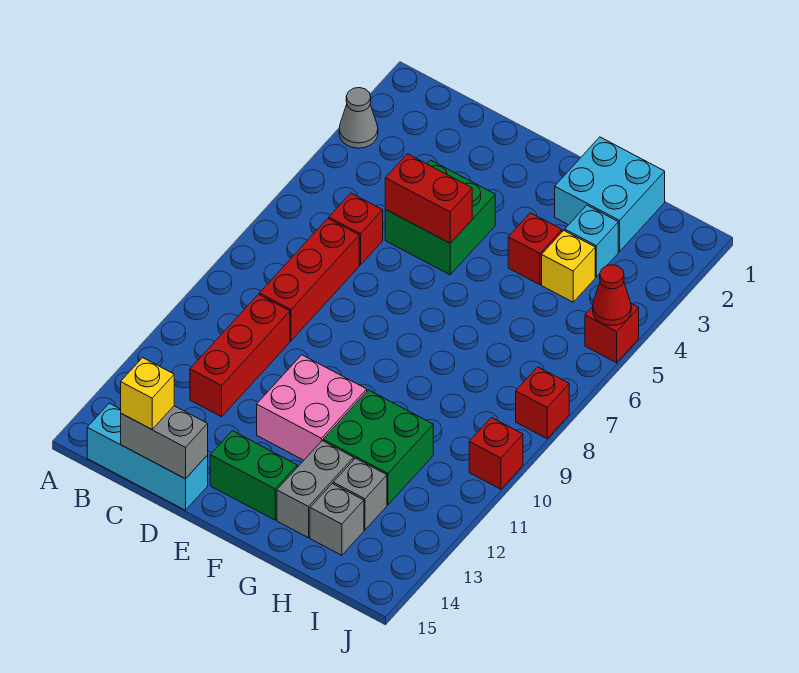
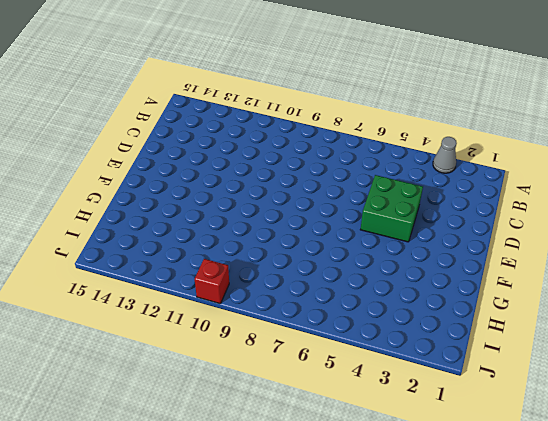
none -> cyan brick B15:D15 level 1
none -> red brick C6 level 1
none -> red brick C7:C9 level 1

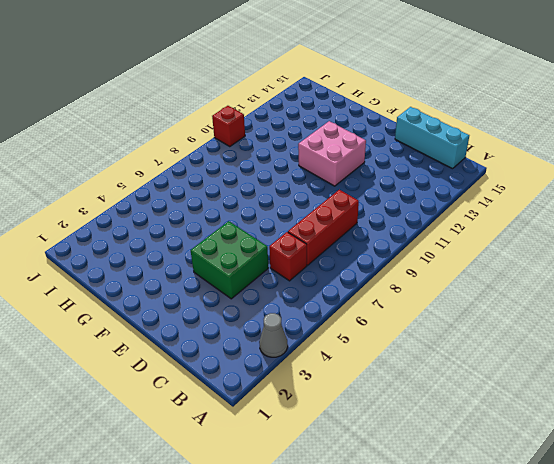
none -> red brick C10:C12 level 1
none -> green brick E14:F14 level 1
none -> cyan brick G1:H2 level 1

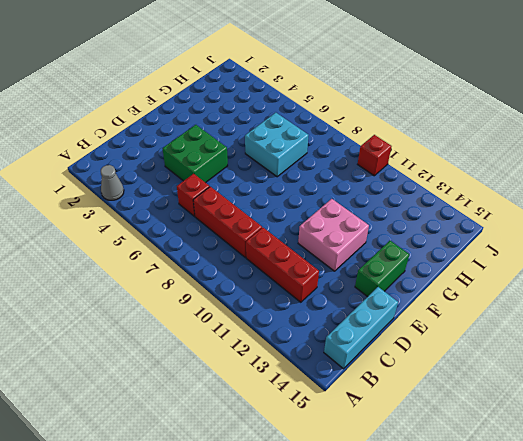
cyan brick G6:H7 level 1 -> cyan brick G1:H2 level 1
none -> red brick G4 level 1
none -> green brick G11:H12 level 1
none -> grey brick G13:G14 level 1

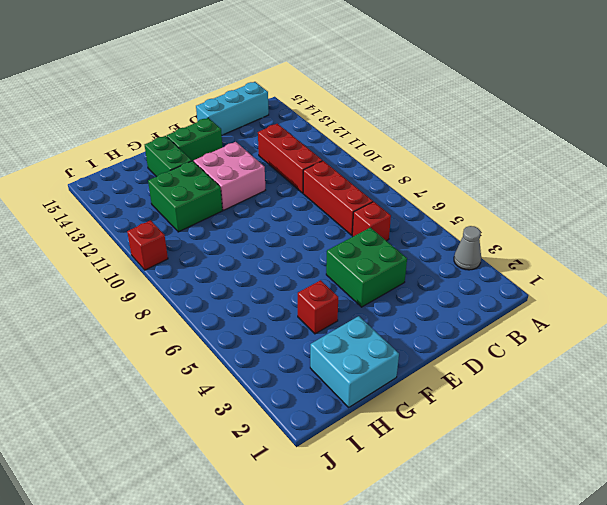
green brick G13:G14 level 1 -> grey brick G13:G14 level 1
none -> cyan brick H3 level 1
none -> yellow brick H4 level 1
none -> grey brick H13 level 1

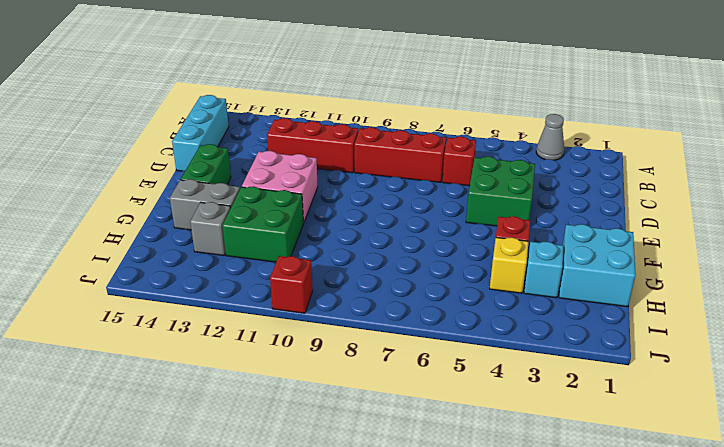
none -> grey brick H14 level 1
none -> red brick J5 level 1
none -> red brick J8 level 1

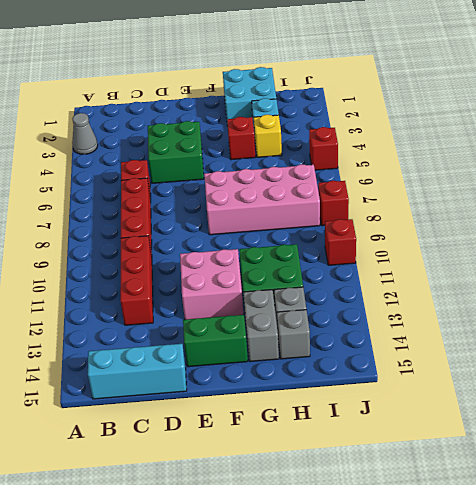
pink brick F7:I8 level 1 -> none
none -> grey brick C15:D15 level 2
none -> red brick D5:E5 level 2
none -> red cone J5 level 2

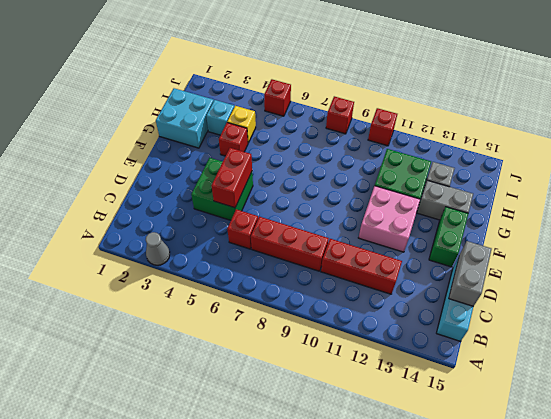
none -> grey brick H14 level 1
none -> red cone J5 level 2
none -> yellow brick C15 level 3

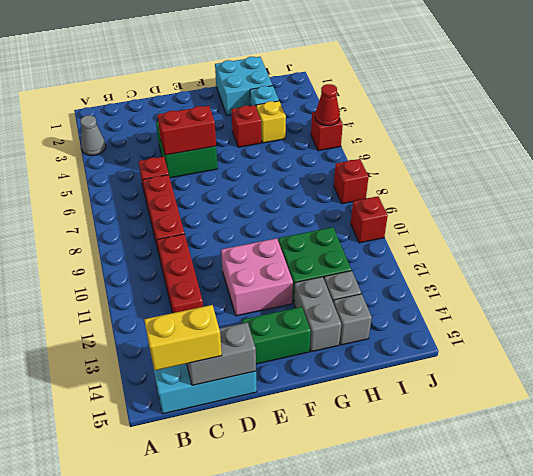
yellow brick B15:C15 level 3 -> yellow brick C15 level 3

